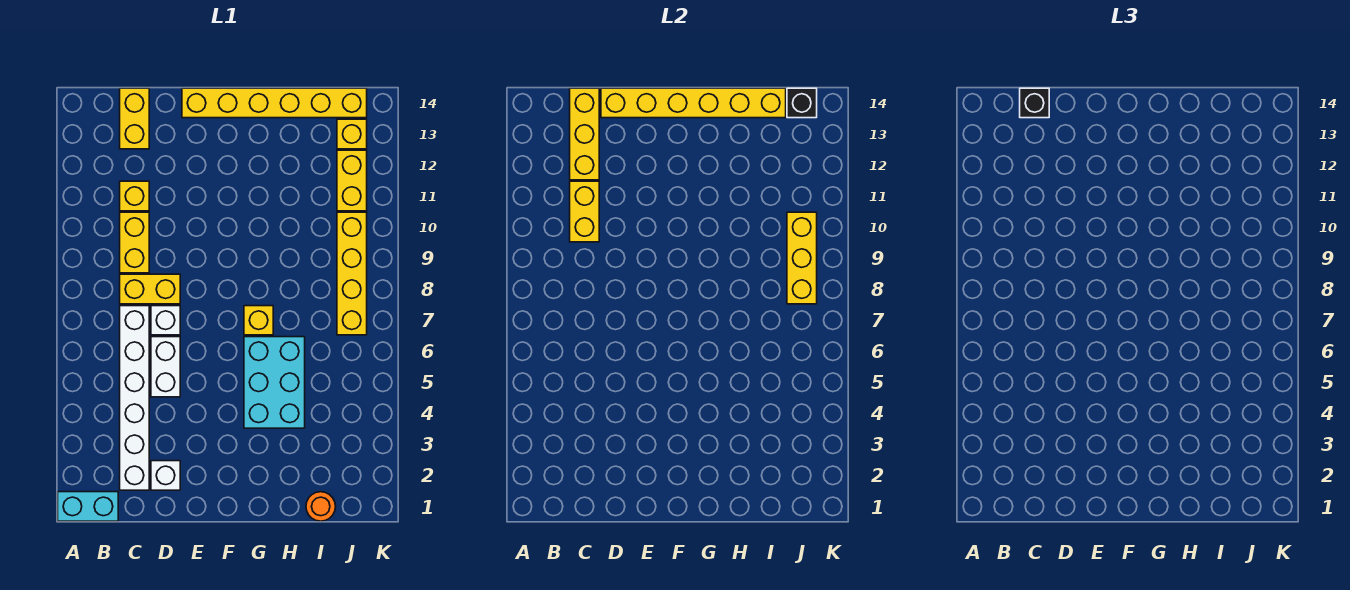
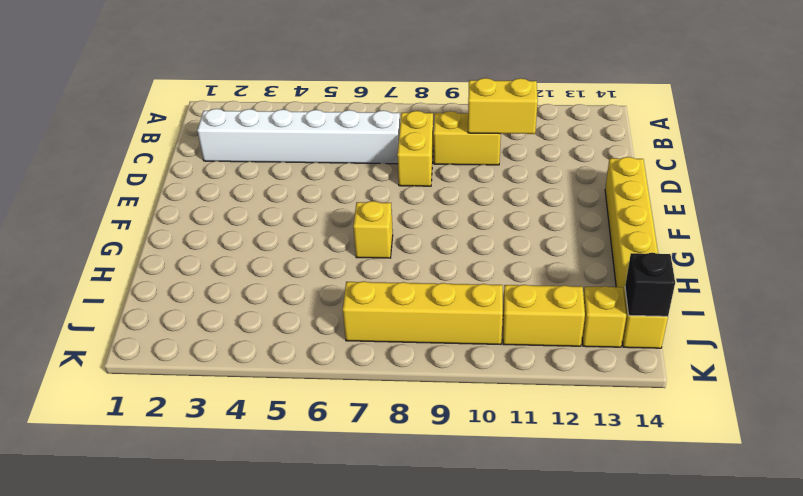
none -> cyan brick A1:B1 level 1
none -> yellow brick C11 level 1
none -> yellow brick C13:C14 level 1

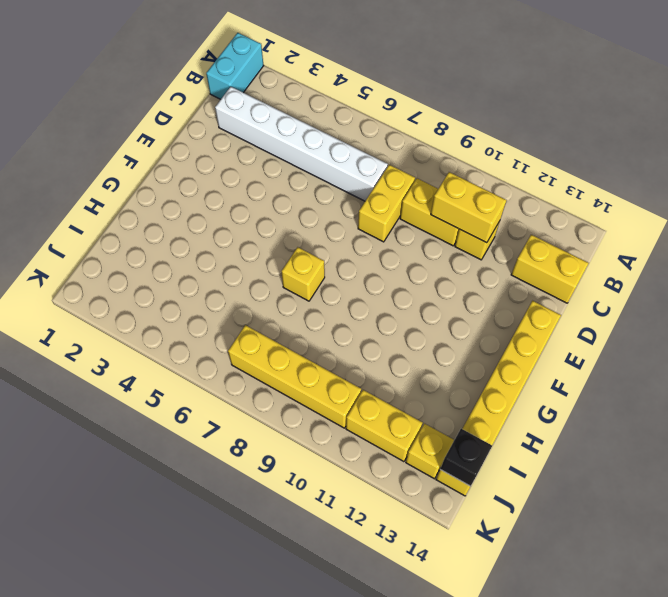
none -> white brick D2 level 1
none -> white brick D5:D6 level 1
none -> white brick D7 level 1

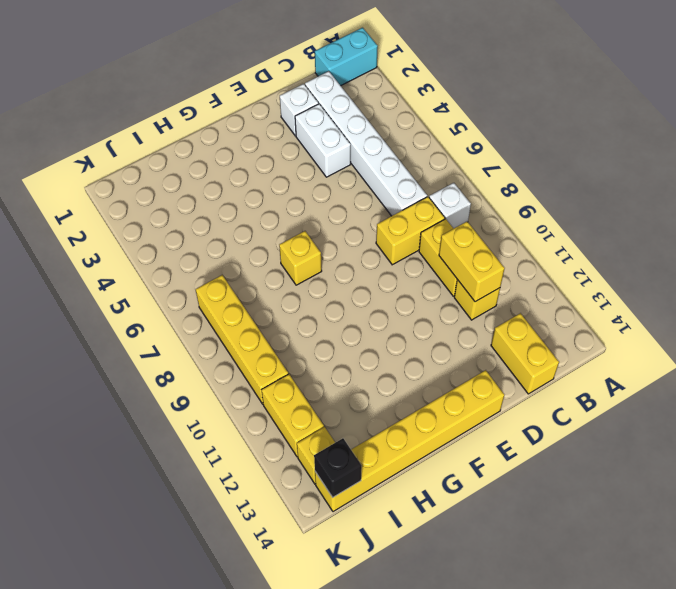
white brick B8 level 1 -> white brick D7 level 1
white brick D3:D4 level 1 -> white brick D5:D6 level 1
none -> cyan brick G4:H6 level 1
none -> orange round brick I1 level 1
none -> yellow brick C12:C14 level 2

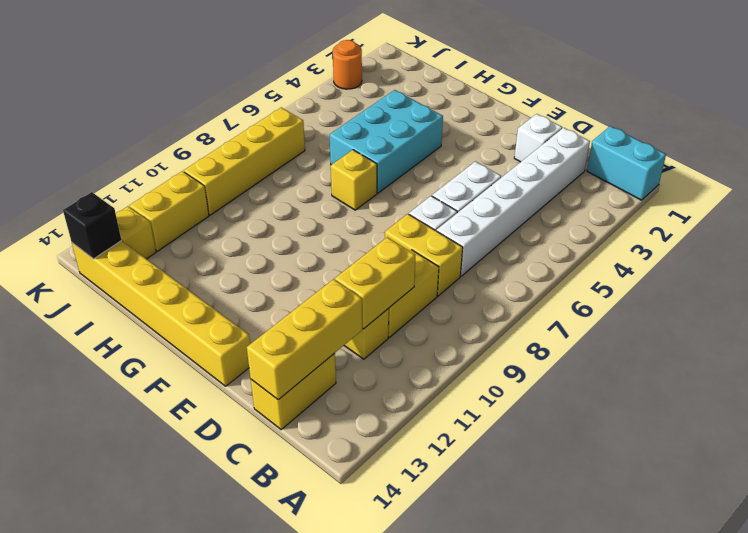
orange round brick K3 level 1 -> orange round brick I1 level 1
none -> yellow brick D14:I14 level 2
none -> yellow brick J8:J10 level 2
none -> black brick C14 level 3

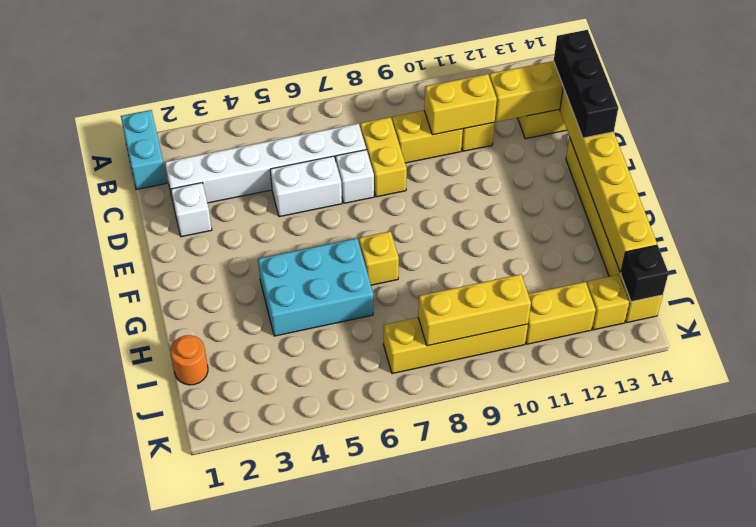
black brick C14:E14 level 3 -> black brick C14 level 3

